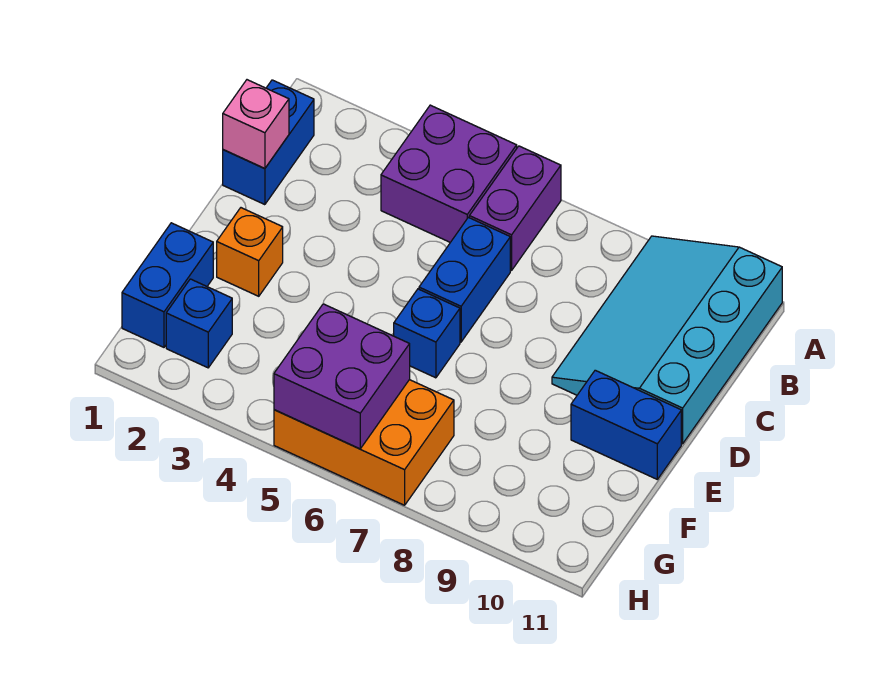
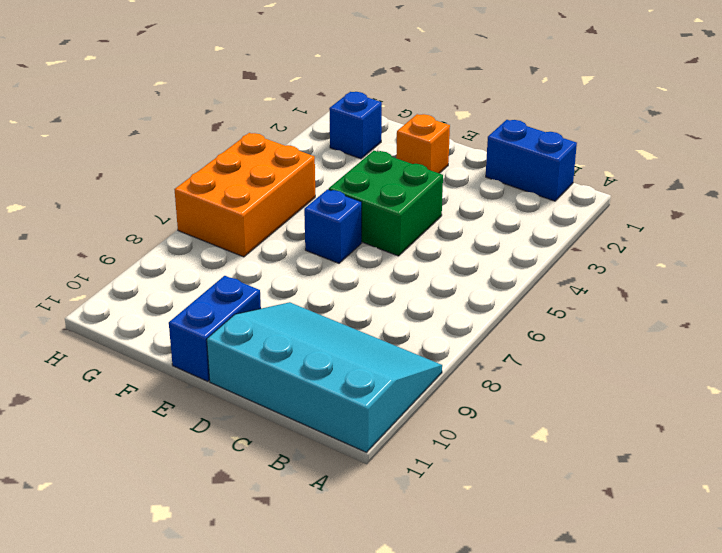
green brick D4:E5 level 1 -> none
none -> purple brick A4:B5 level 1
none -> purple brick A6:B6 level 1
none -> blue brick C6:D6 level 1

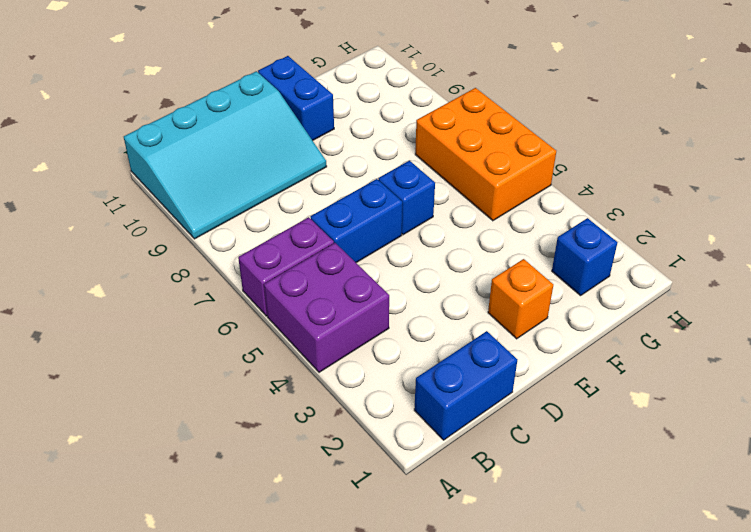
none -> blue brick F1:G1 level 1
none -> pink brick C1 level 2
none -> purple brick G5:H6 level 2

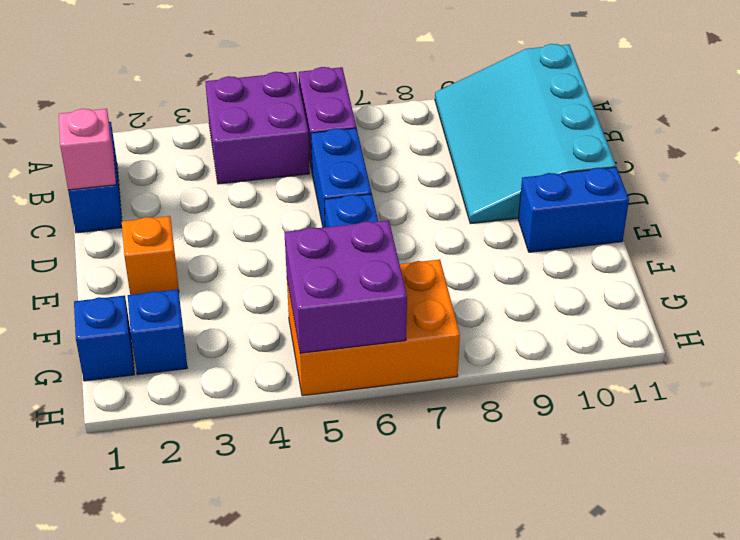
blue brick G1 level 1 -> blue brick F1:G1 level 1

